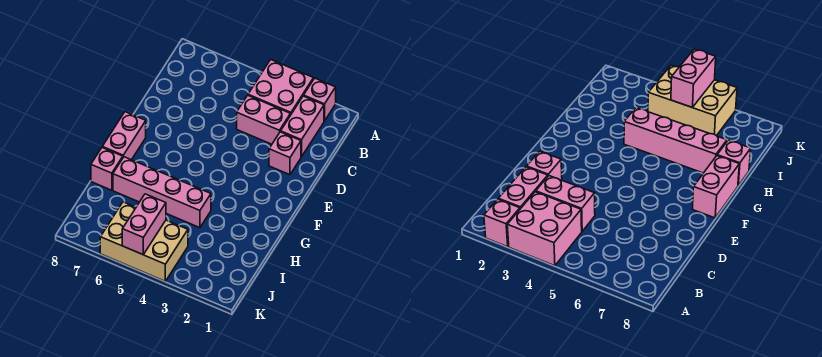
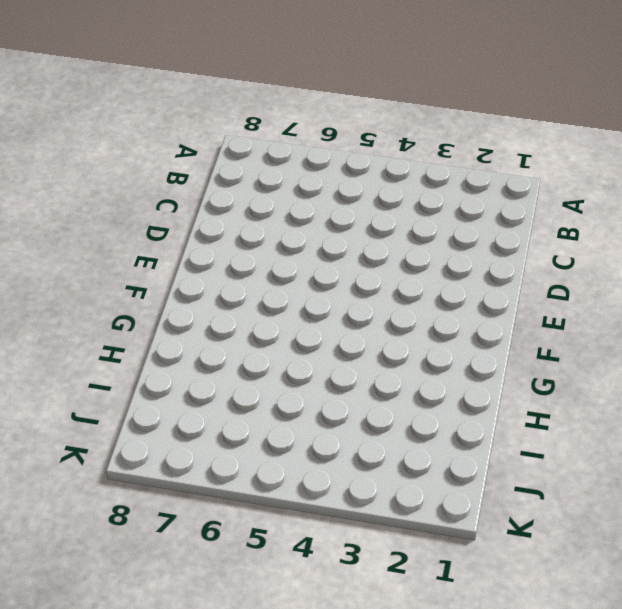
none -> pink brick A2 level 1
none -> pink brick A3:B4 level 1

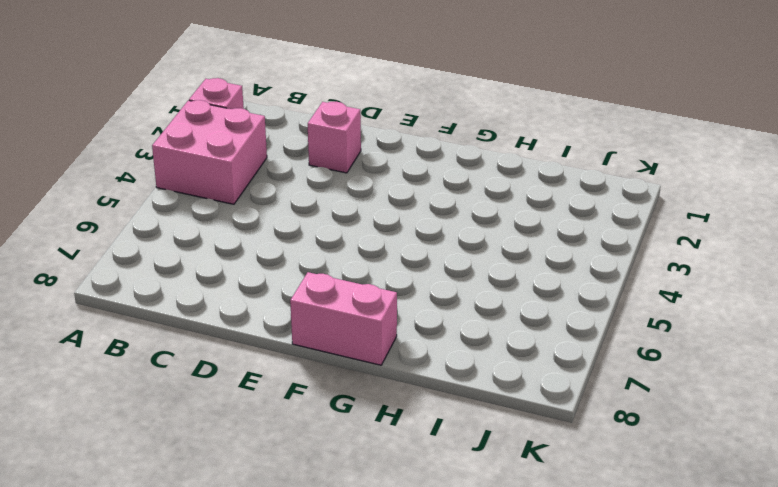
none -> pink brick B2:C2 level 1
none -> pink brick C3:C4 level 1

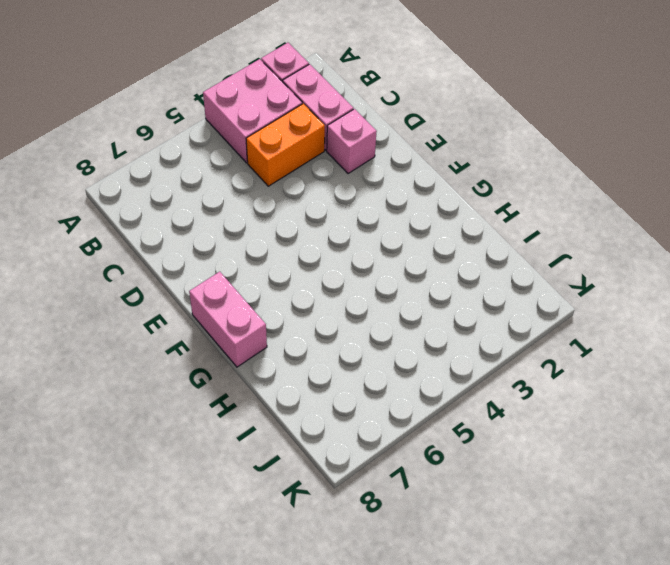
orange brick C3:C4 level 1 -> pink brick C3:C4 level 1
none -> pink brick H4:H7 level 1
none -> pink brick H8 level 1

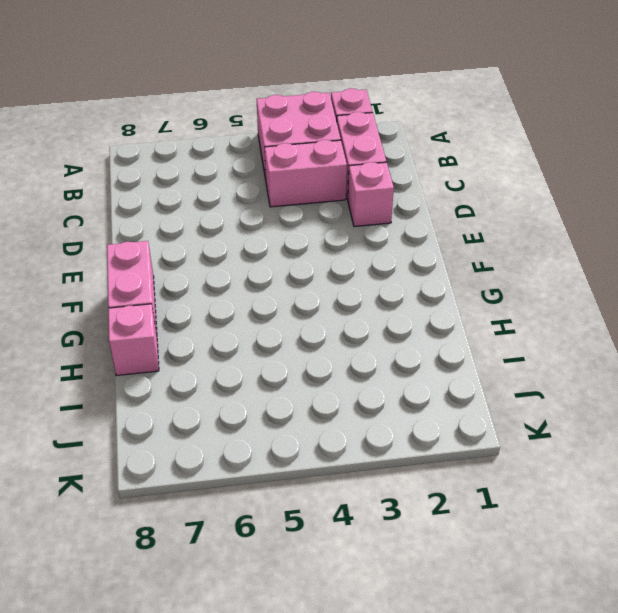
none -> pink brick H4:H7 level 1
none -> tan brick J4:K6 level 1

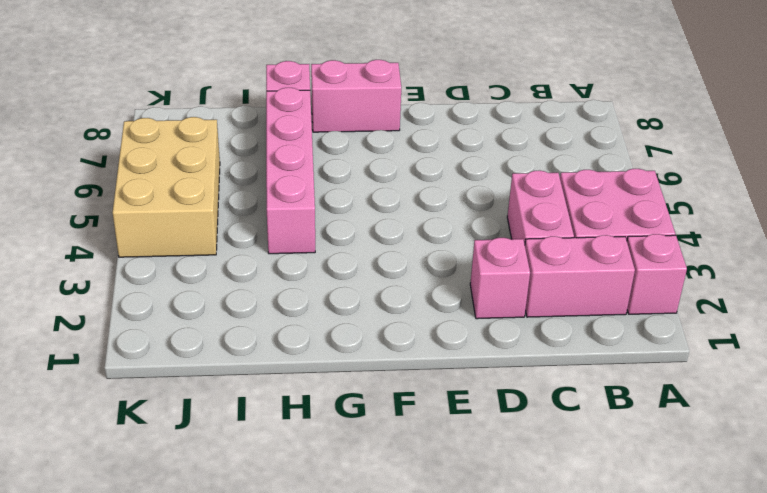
none -> pink brick J5:K5 level 2

